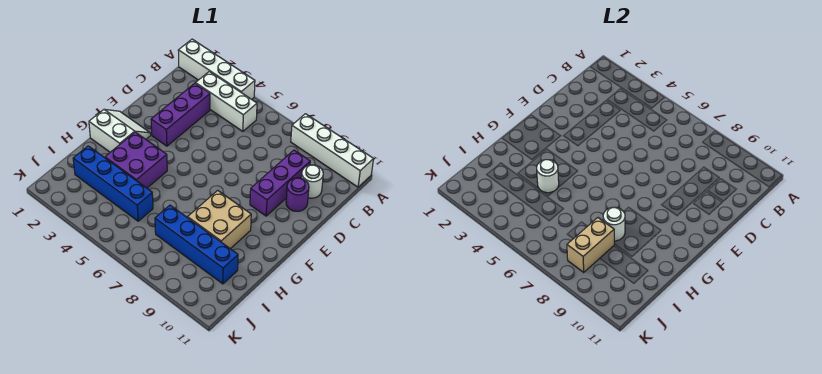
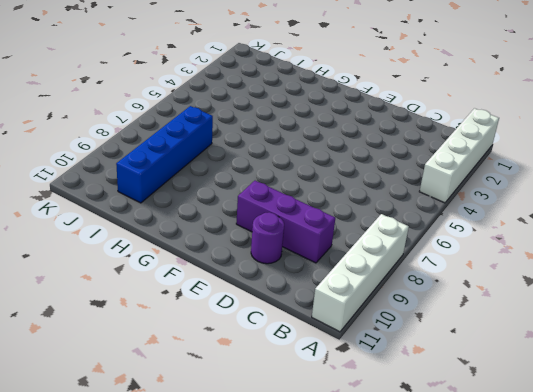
none -> white brick B3:B5 level 1
none -> purple brick C3:E3 level 1
none -> white round brick C10 level 1

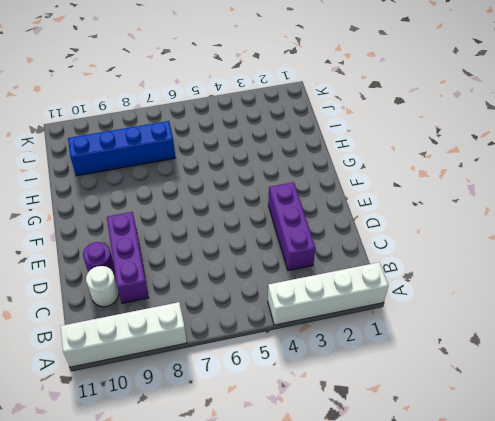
none -> white brick B3:B5 level 1
none -> white slope F1:G2 level 1 top G
none -> purple brick G3:H4 level 1

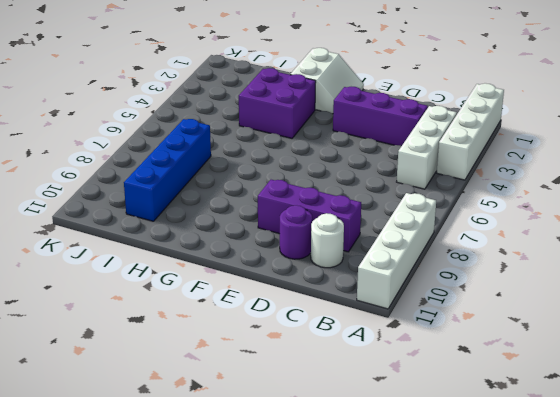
none -> tan brick G8:H9 level 1
none -> blue brick I2:I5 level 1
none -> white round brick H4 level 2

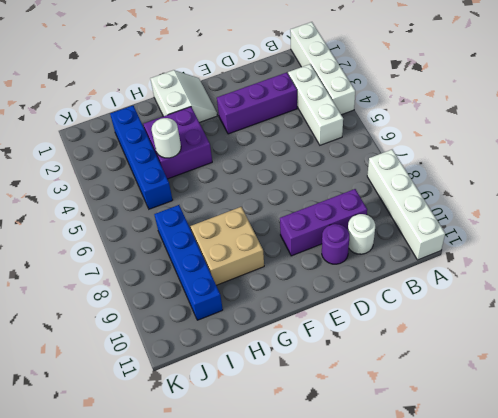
none -> white round brick H8 level 2
none -> tan brick I8:J8 level 2

